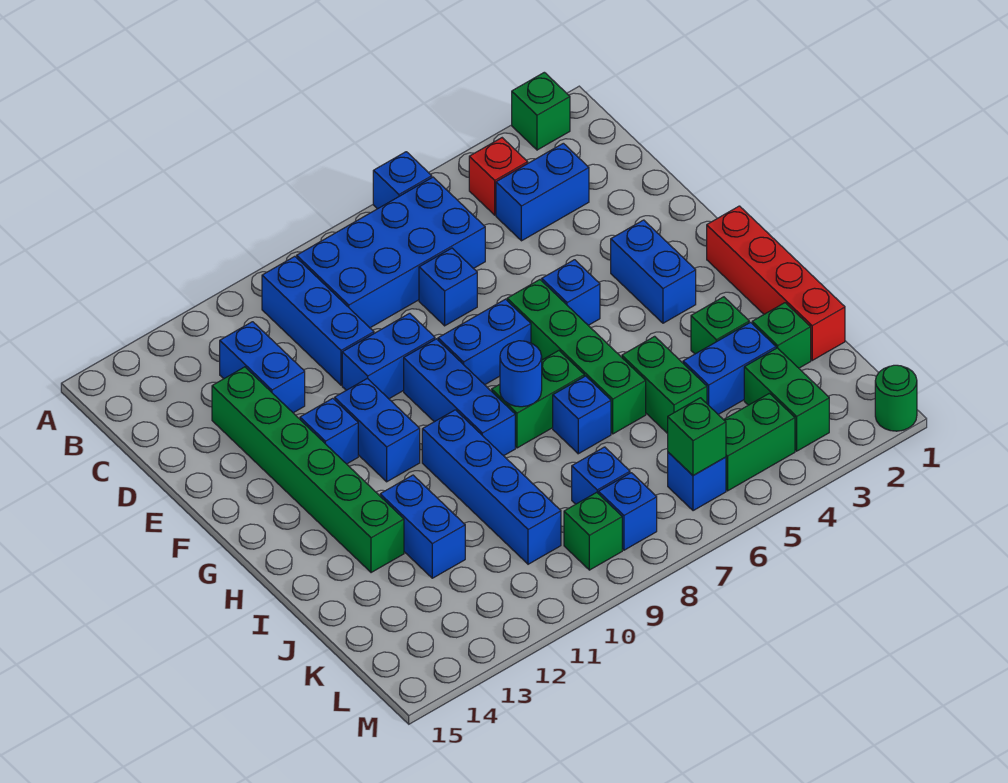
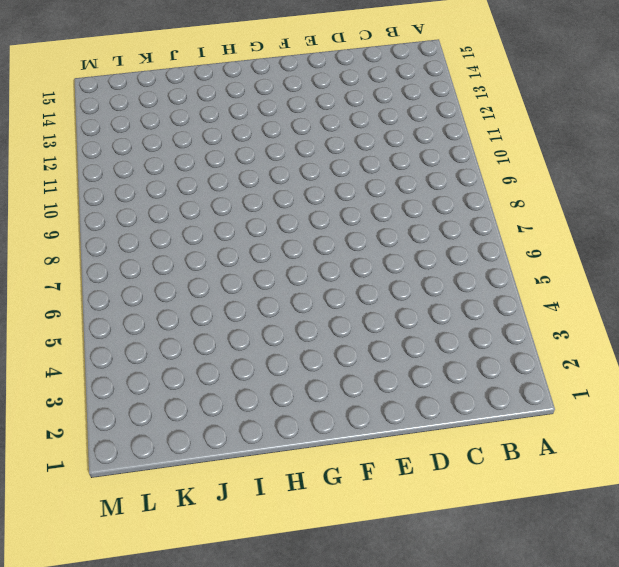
none -> green brick A2 level 1
none -> blue brick A6 level 1
none -> red brick B4 level 1
none -> blue brick B6:C9 level 1

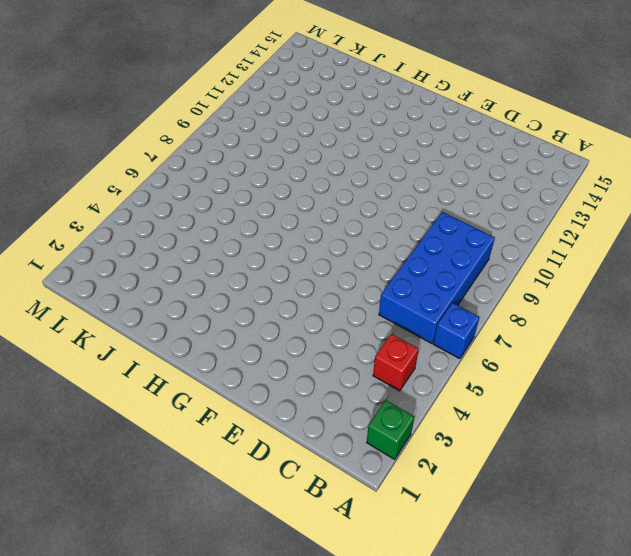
none -> blue brick B10:D10 level 1
none -> blue brick C3:C4 level 1
none -> blue brick C12:D12 level 1
none -> blue brick D7 level 1

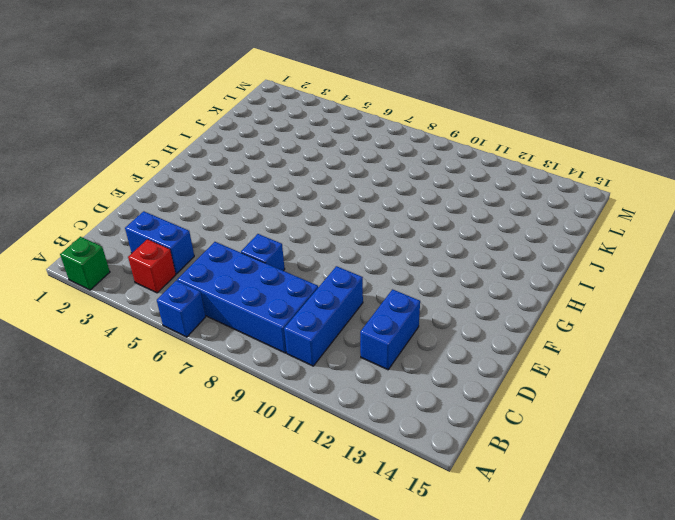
none -> green brick D13:I13 level 1
none -> blue brick E9:E10 level 1
none -> blue brick F3:G3 level 1
none -> blue brick F5 level 1

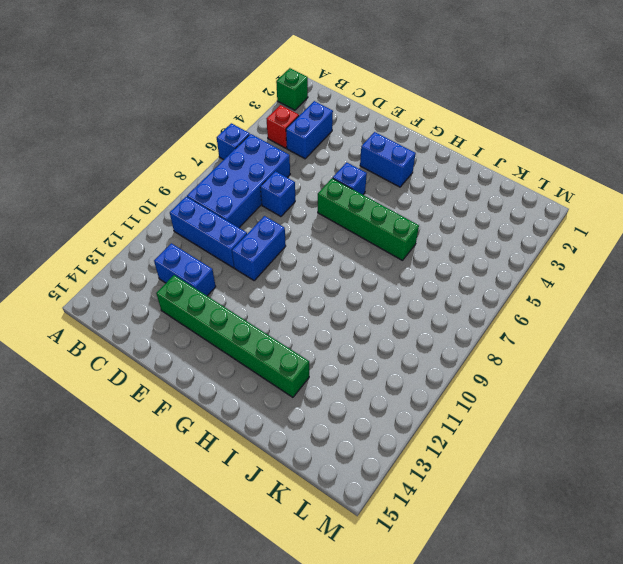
none -> blue brick F7:F8 level 1
none -> blue brick F9:H9 level 1
none -> blue brick F11:G11 level 1
none -> blue brick F12 level 1

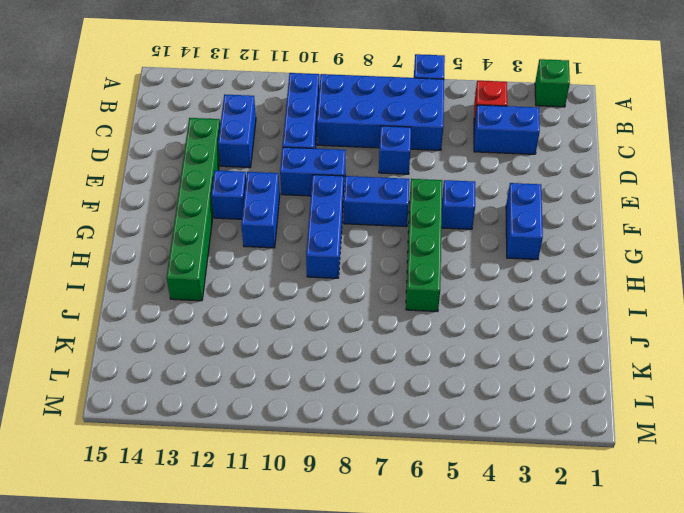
none -> red brick G1:J1 level 1
none -> green brick H7:H8 level 1
none -> blue brick H10:K10 level 1
none -> green brick I3 level 1

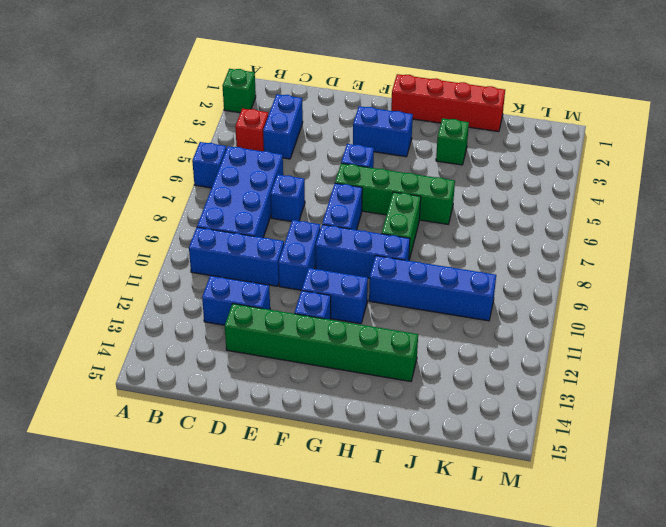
none -> green brick I5:J5 level 1
none -> blue brick I7 level 1
none -> blue brick I12:J12 level 1
none -> green brick J2 level 1

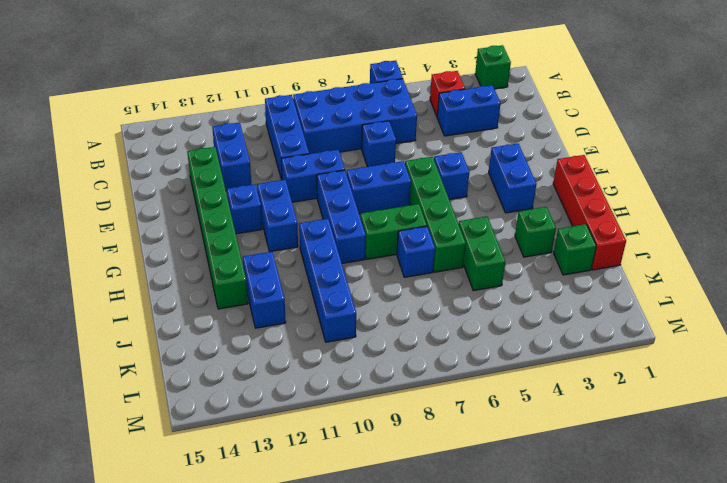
none -> blue brick J3:J4 level 1
none -> green brick K3:L3 level 1
none -> blue brick K8 level 1
none -> green brick L4:L5 level 1

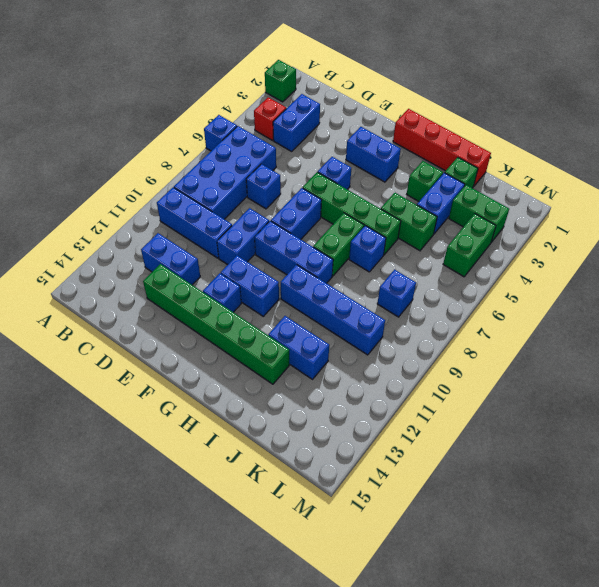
none -> blue brick L6 level 1
none -> blue brick L8 level 1
none -> green brick L9 level 1
none -> green round brick M1 level 1

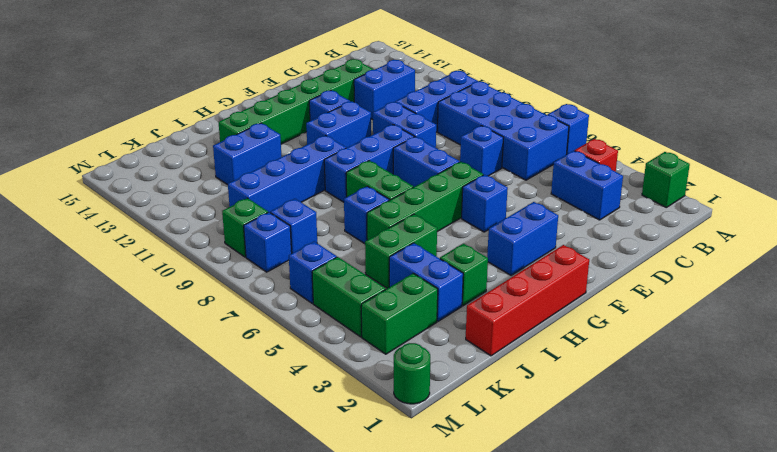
none -> green brick J2 level 1
none -> blue round brick H8 level 2
none -> green brick L6 level 2

